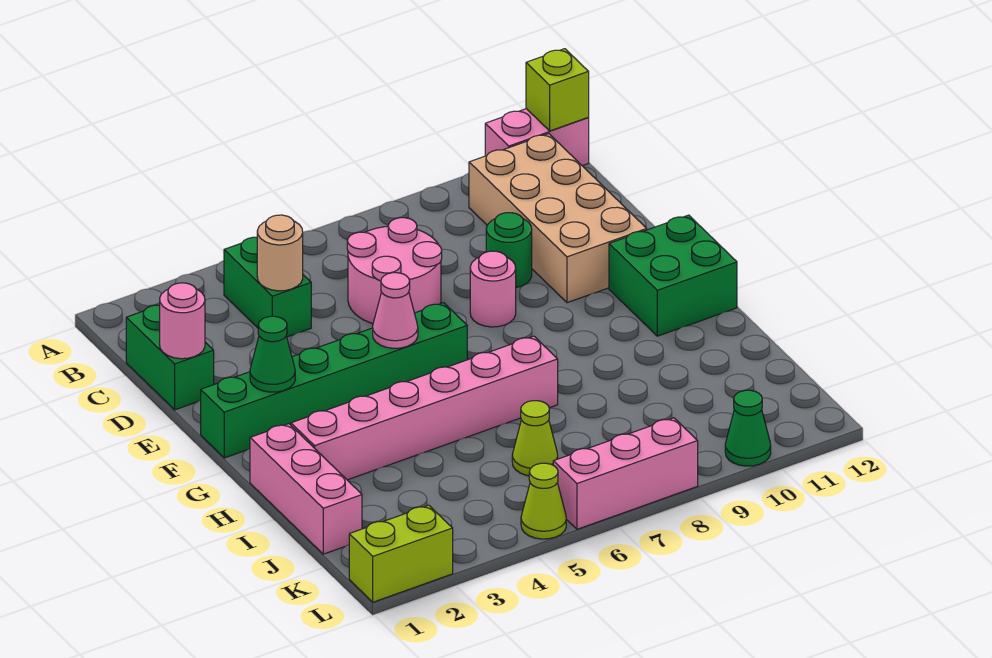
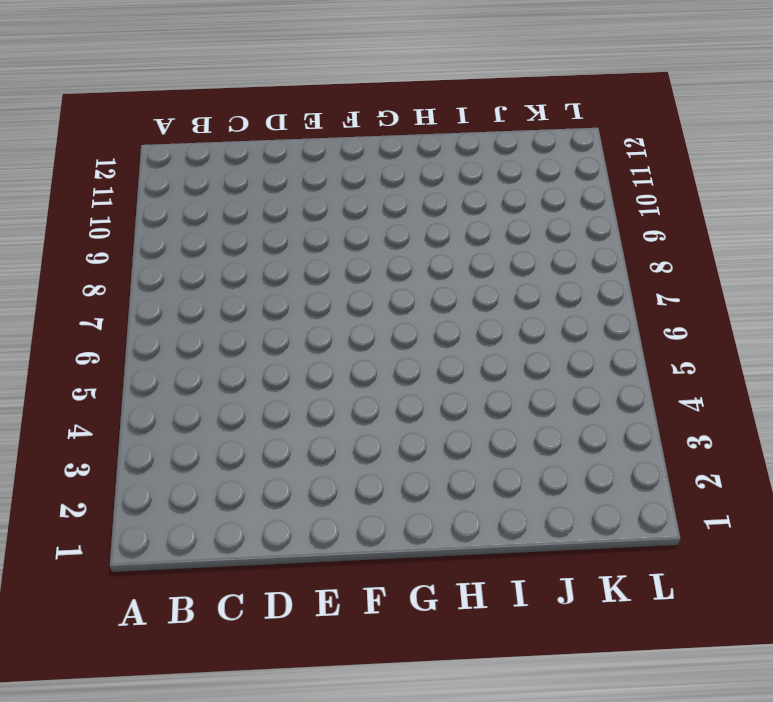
none -> pink brick A11:A12 level 1
none -> green brick B4:C4 level 1
none -> tan brick B10:E11 level 1

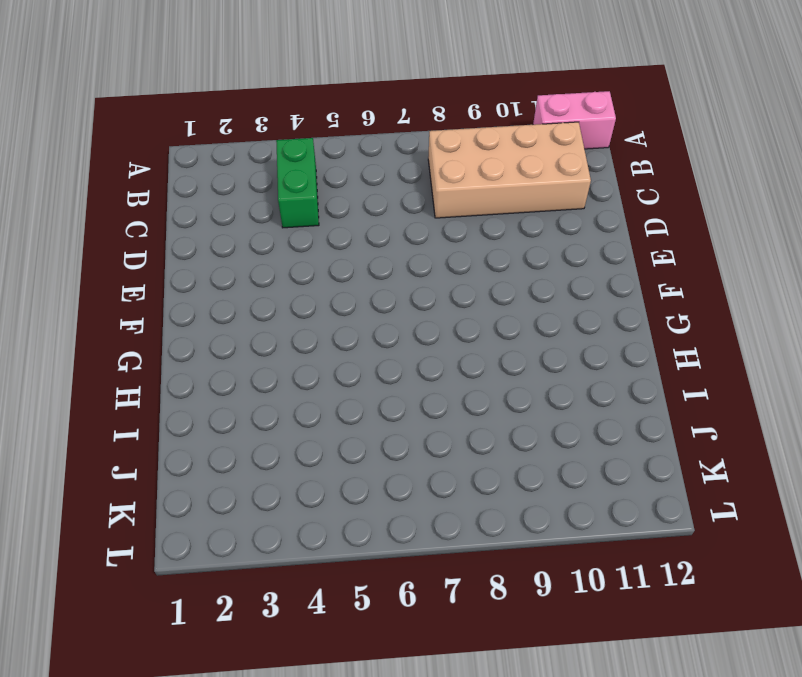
tan brick B8:C11 level 1 -> tan brick B10:E11 level 1
none -> green brick C1:D1 level 1
none -> pink round brick C6:D7 level 1
none -> green round brick D9 level 1

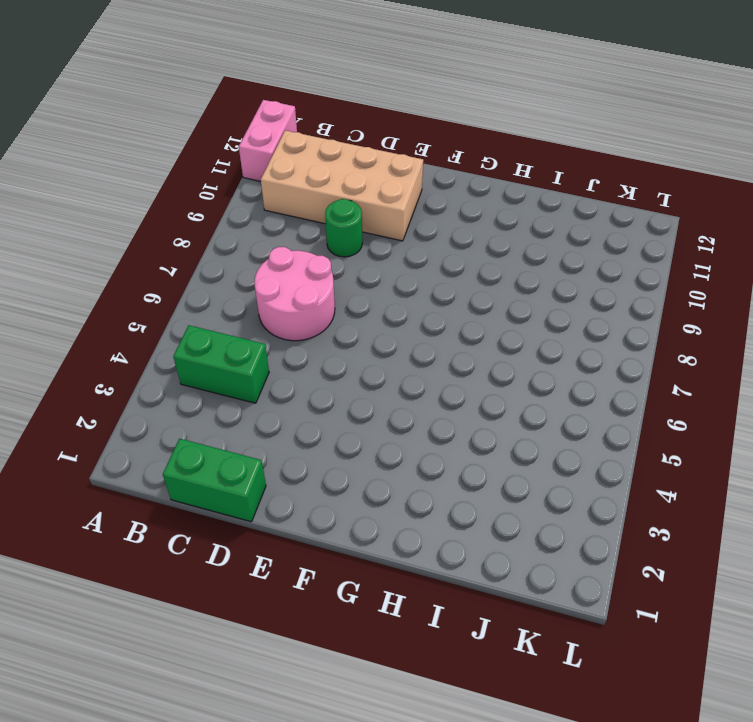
none -> pink round brick E8 level 1
none -> green brick F1:F6 level 1
none -> green brick F11:G12 level 1

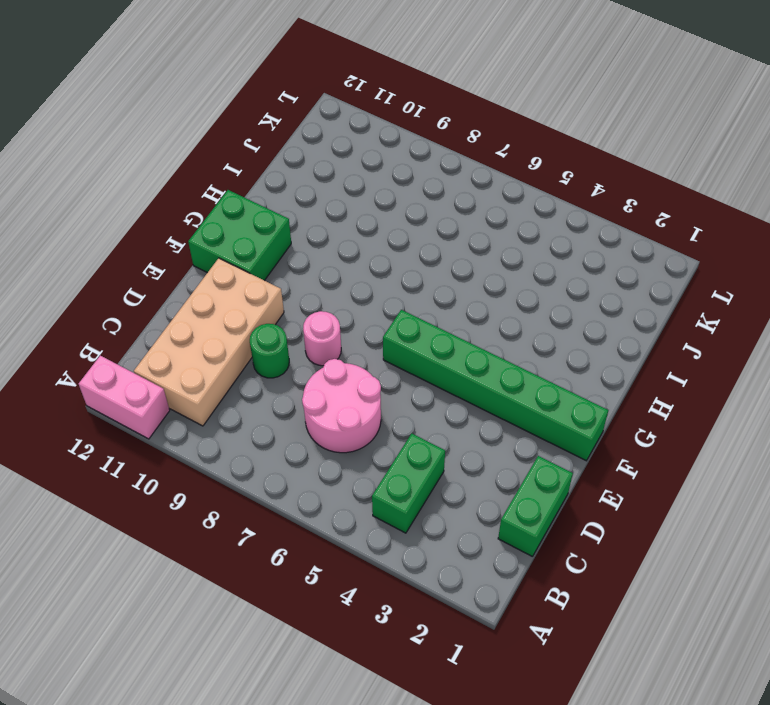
none -> pink brick H1:J1 level 1
none -> pink brick H2:H7 level 1
none -> lime cone J6 level 1

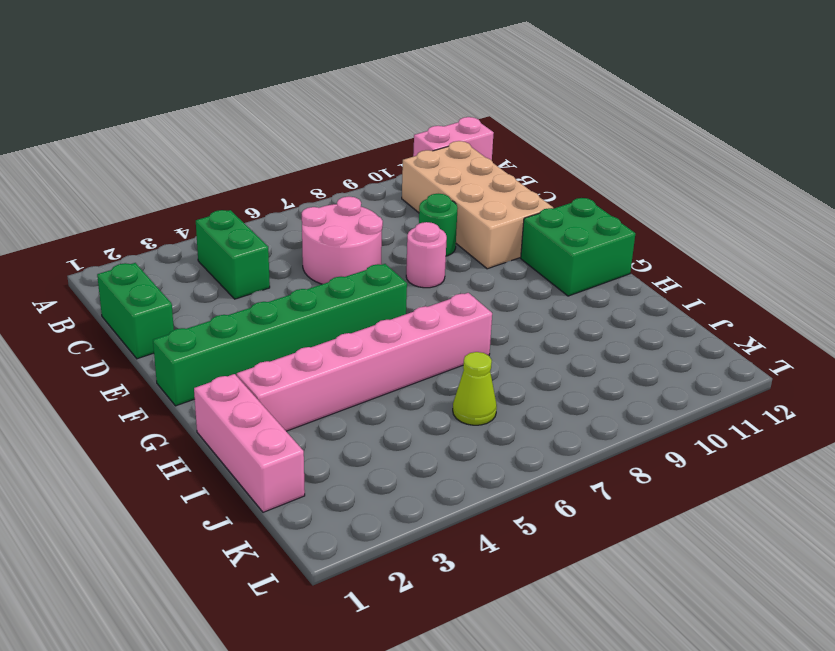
none -> lime brick L1:L2 level 1
none -> lime cone L5 level 1
none -> pink brick L6:L8 level 1

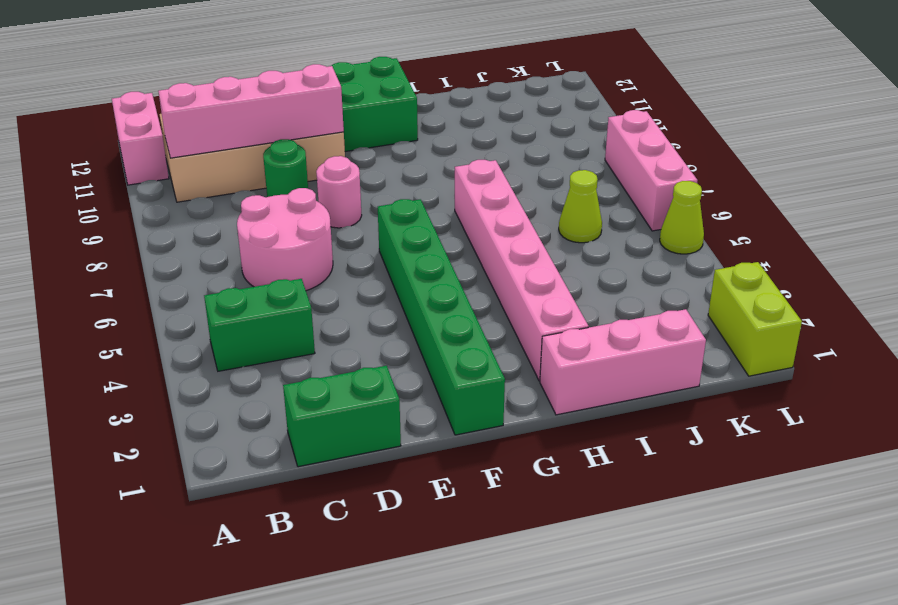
pink brick B10:E10 level 2 -> none
none -> green cone L10 level 1
none -> lime brick A12 level 2
none -> tan round brick C4 level 2

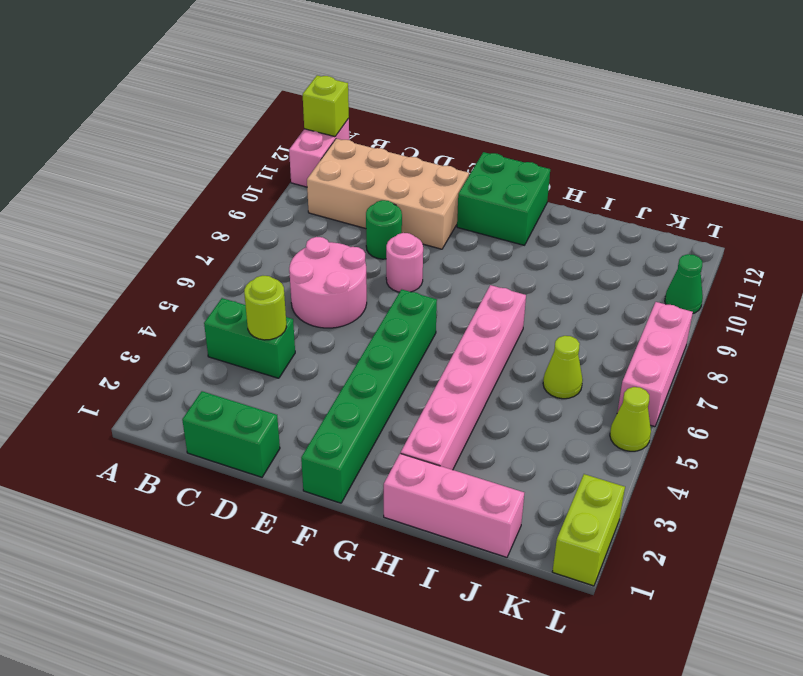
lime round brick C4 level 2 -> tan round brick C4 level 2
none -> pink round brick D1 level 2
none -> green cone F2 level 2
none -> pink cone F5 level 2

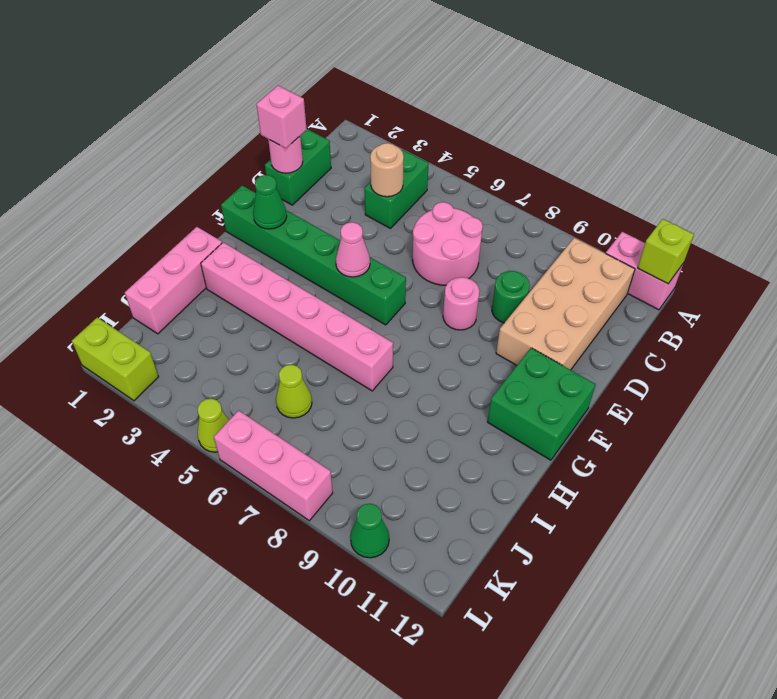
pink brick D1 level 3 -> none

